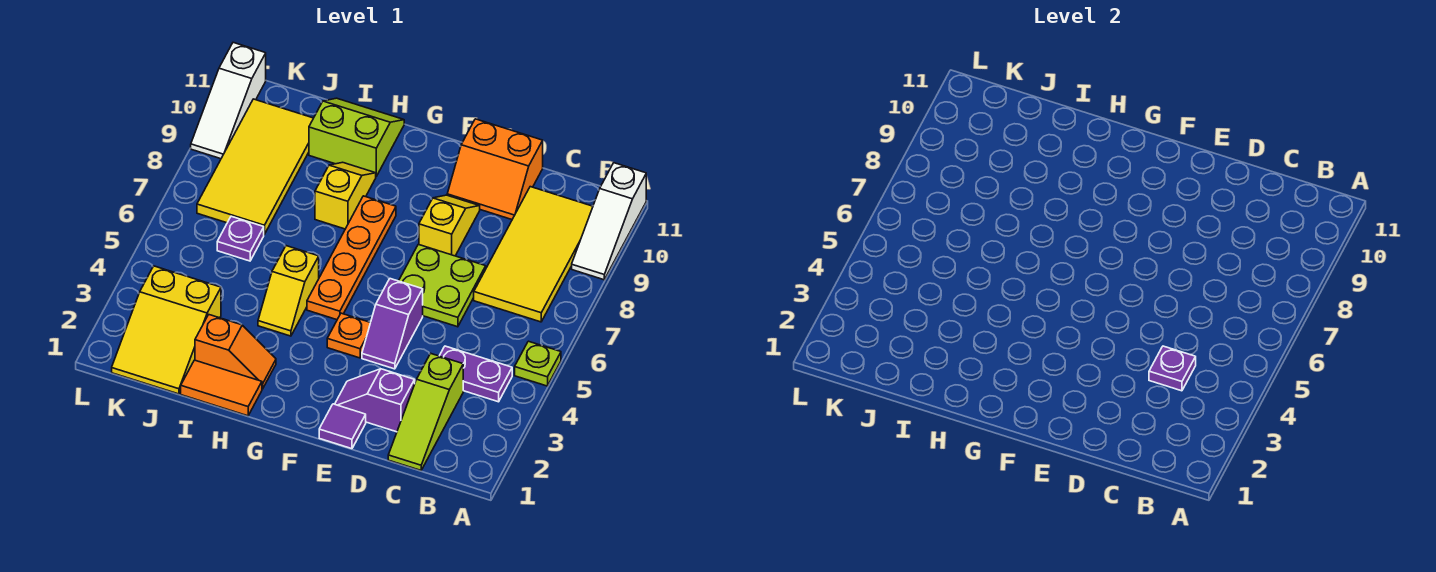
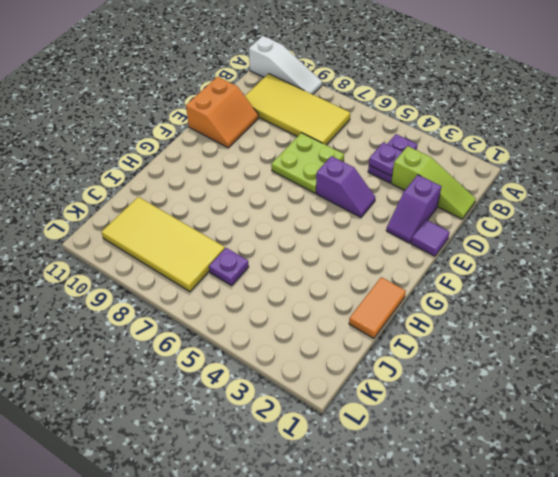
none -> lime plate A5 level 1
none -> yellow slope E8:E9 level 1 top 8
none -> orange plate F4 level 1

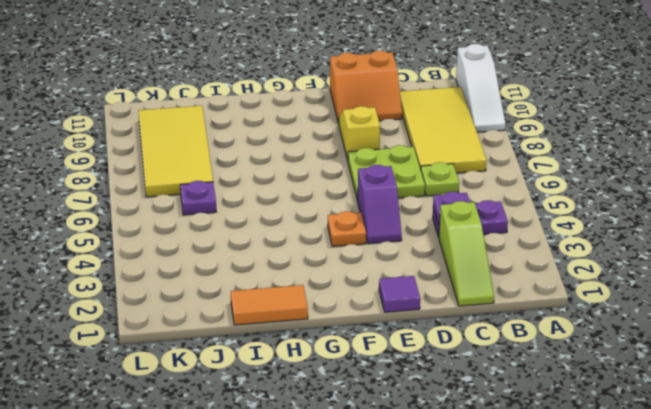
lime plate C6 level 1 -> lime plate A5 level 1
none -> purple slope D2:E2 level 1 top D
none -> orange plate G5:G8 level 1
none -> orange slope H2:I2 level 1 top I

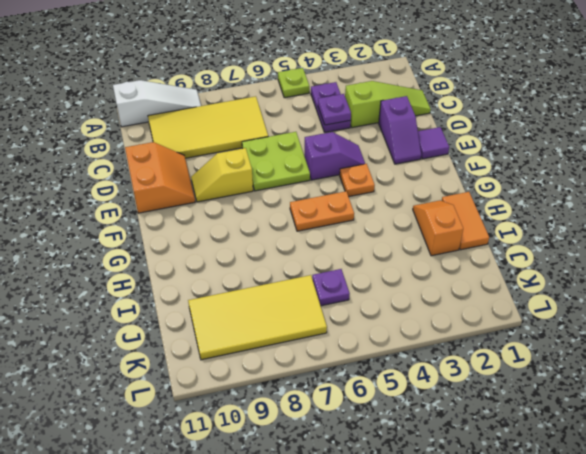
orange plate G5:G6 level 1 -> orange plate G5:G8 level 1
none -> yellow slope H4:H5 level 1 top 5
none -> yellow slope H8:H9 level 1 top 8
none -> lime slope H10:I11 level 1 top 10

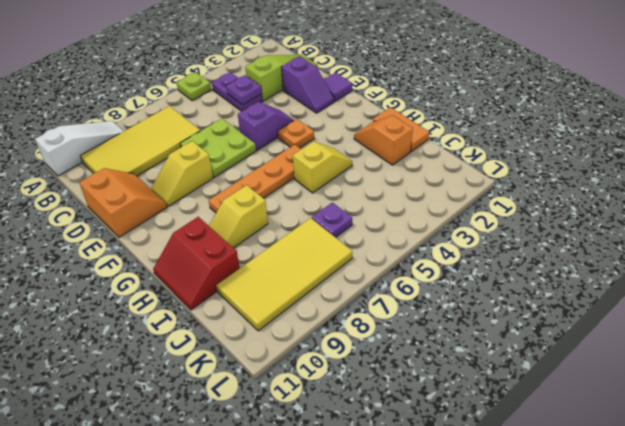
red slope H10:I11 level 1 top 10 -> lime slope H10:I11 level 1 top 10
none -> yellow slope J1:K3 level 1 top 3
none -> white slope L9:L11 level 1 top 11

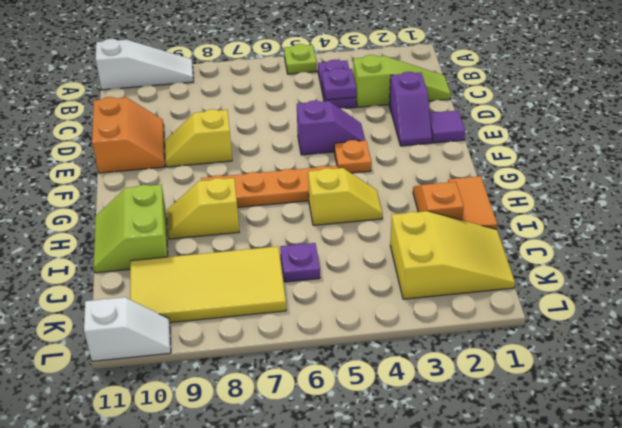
white slope L10:L11 level 1 top 11 -> white slope L9:L11 level 1 top 11
none -> yellow tile B7:C10 level 1
none -> lime plate D6:E7 level 1

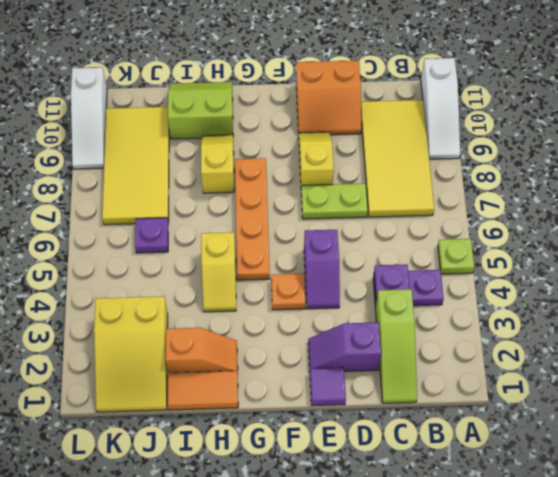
lime plate D7:E7 level 1 -> lime plate D6:E7 level 1

